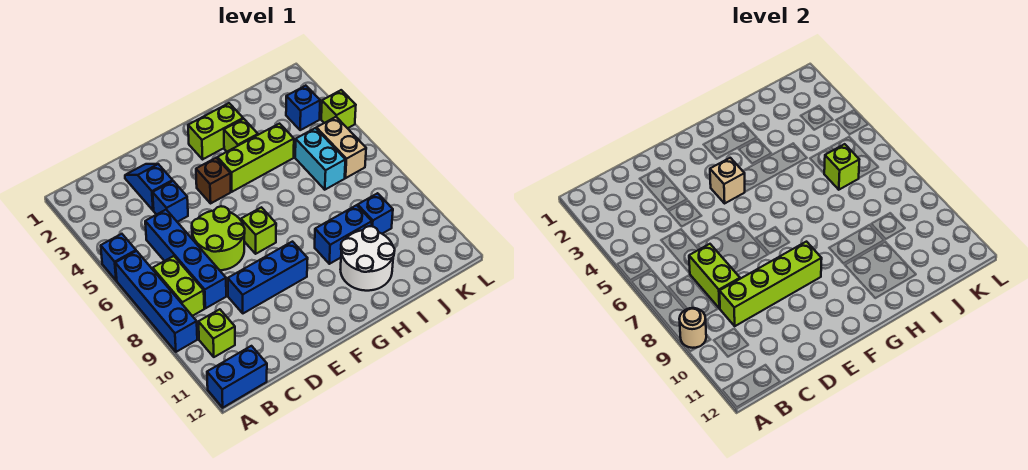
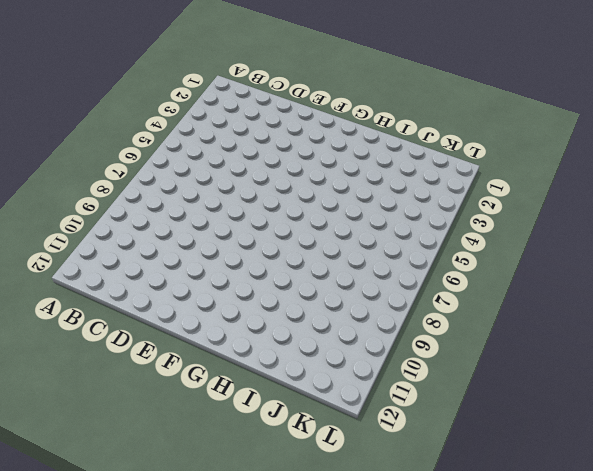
none -> blue brick A5 level 1
none -> blue brick A6:A9 level 1
none -> blue brick A12:B12 level 1

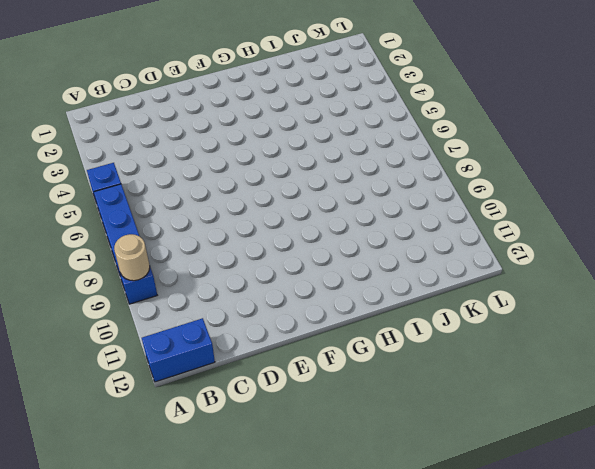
none -> lime brick B7:B8 level 1
none -> lime brick B10 level 1
none -> blue brick C5:C8 level 1

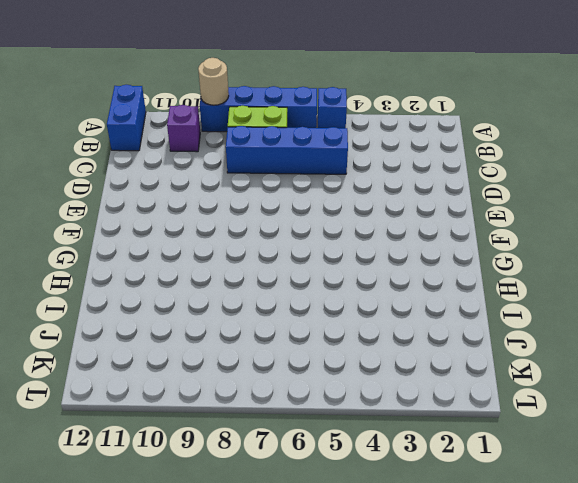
purple brick B10 level 1 -> lime brick B10 level 1
none -> blue slope D2:D3 level 1 top 3
none -> blue brick D4 level 1
none -> lime round brick D6:E7 level 1

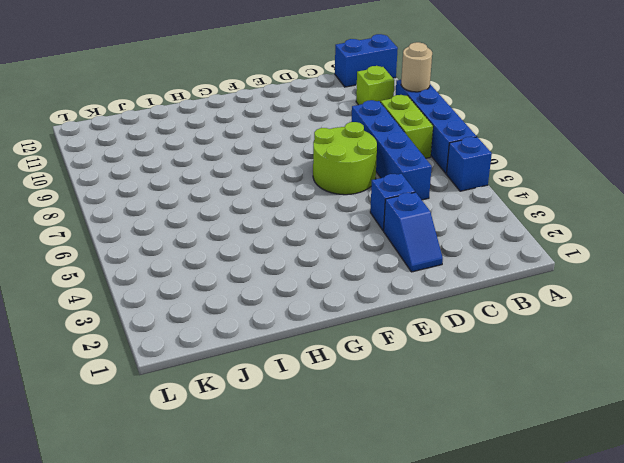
none -> blue brick D9:F9 level 1
none -> brown brick F4 level 1
none -> lime brick F7 level 1

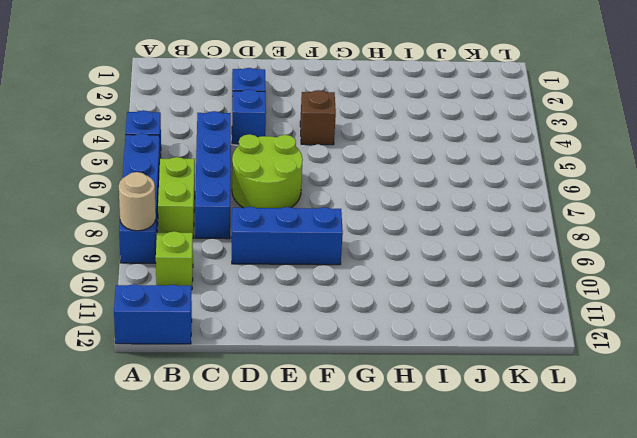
none -> lime brick F7 level 1
none -> lime brick G2:H2 level 1
none -> lime brick G4:I4 level 1

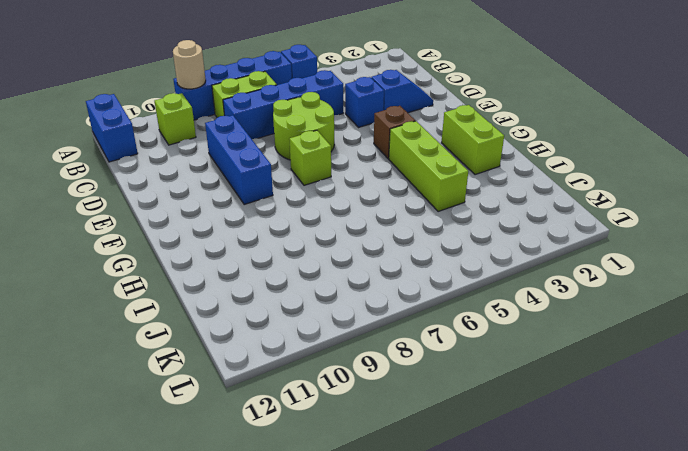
none -> lime brick H3 level 1
none -> blue brick H9:I9 level 1
none -> white round brick H10:I11 level 1

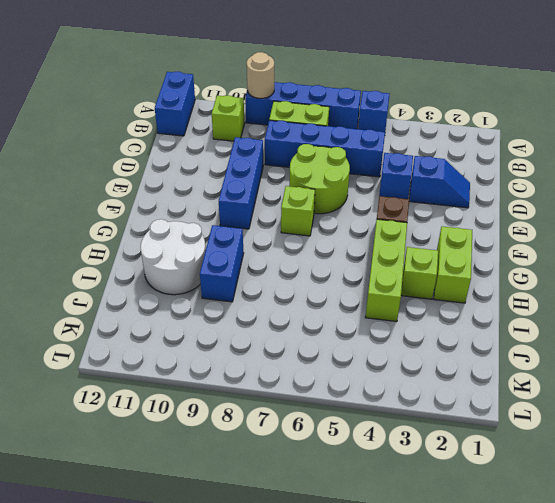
none -> cyan brick J5:J6 level 1
none -> blue brick J9 level 1
none -> blue brick K3 level 1

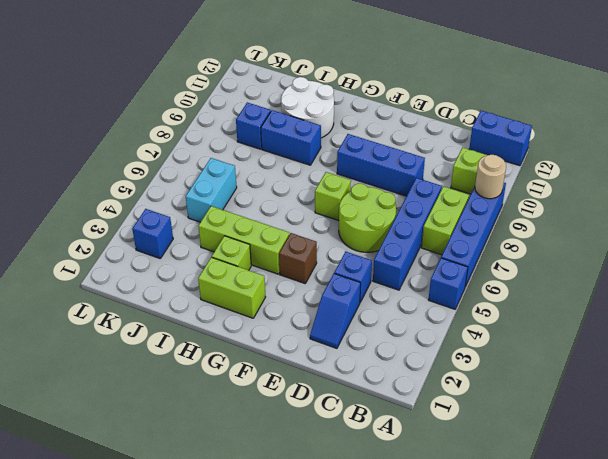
none -> tan brick K5:K6 level 1
none -> lime brick L4 level 1
none -> lime brick C7:C8 level 2

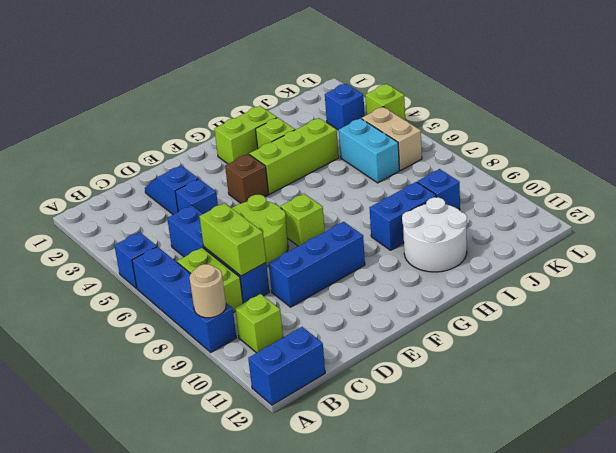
none -> lime brick C9:F9 level 2
none -> tan brick F4 level 2
none -> lime brick J6 level 2

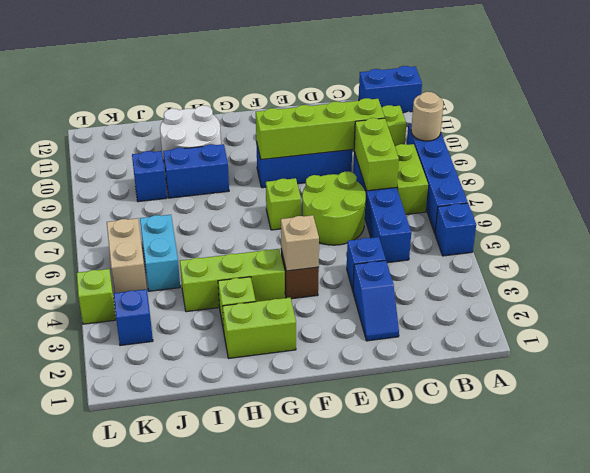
none -> lime brick J6 level 2

